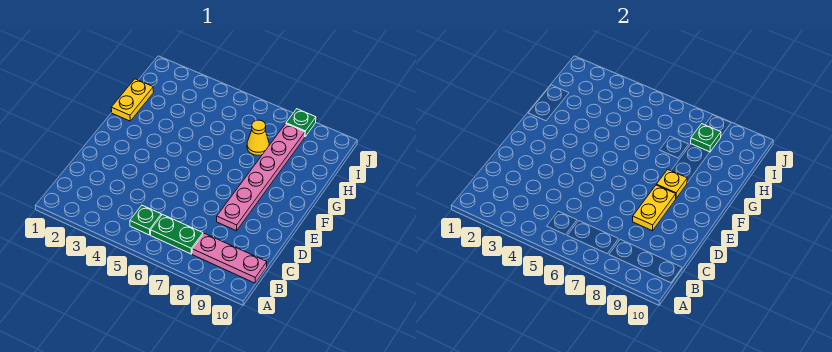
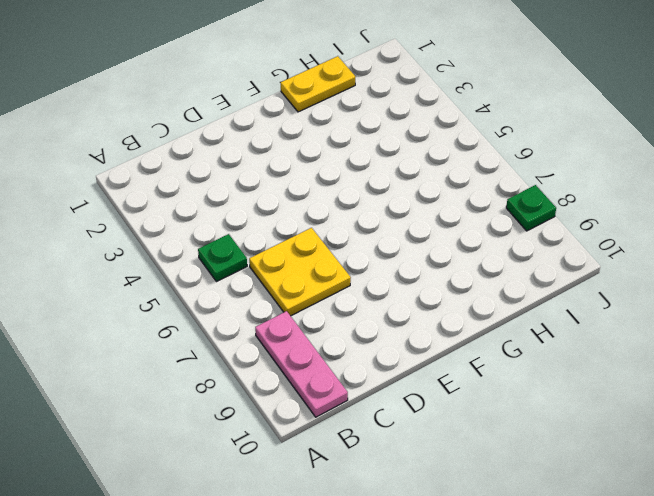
yellow plate C6:D7 level 1 -> none
none -> green plate B6:B7 level 1
none -> pink plate D8:I8 level 1

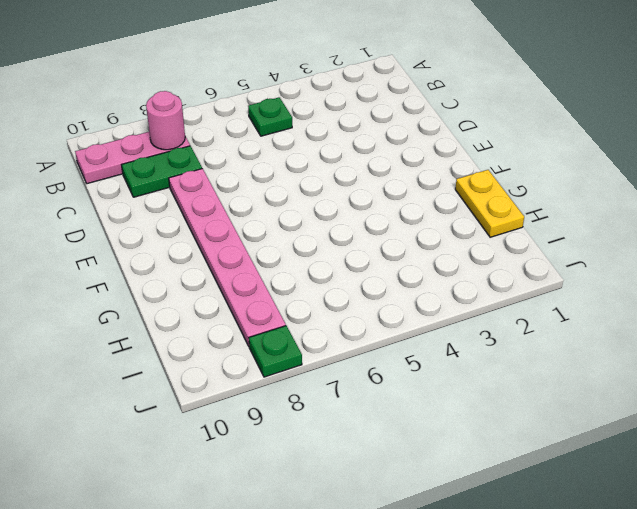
pink round brick B8 level 2 -> none
green plate C8:C9 level 1 -> green plate B6:B7 level 1
none -> yellow cone H7 level 1
none -> yellow plate D8:E8 level 2

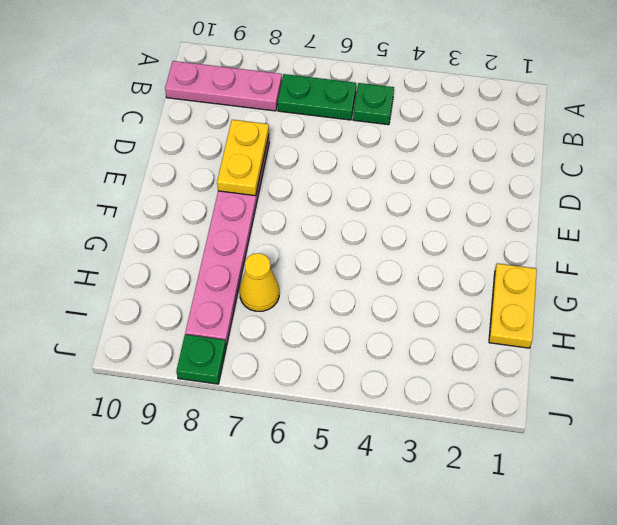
none -> yellow plate F8 level 2
none -> green plate I8 level 2

